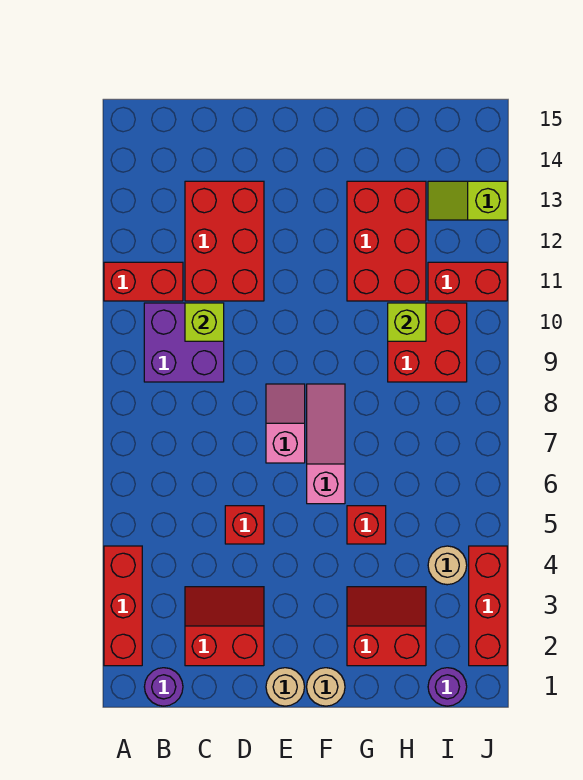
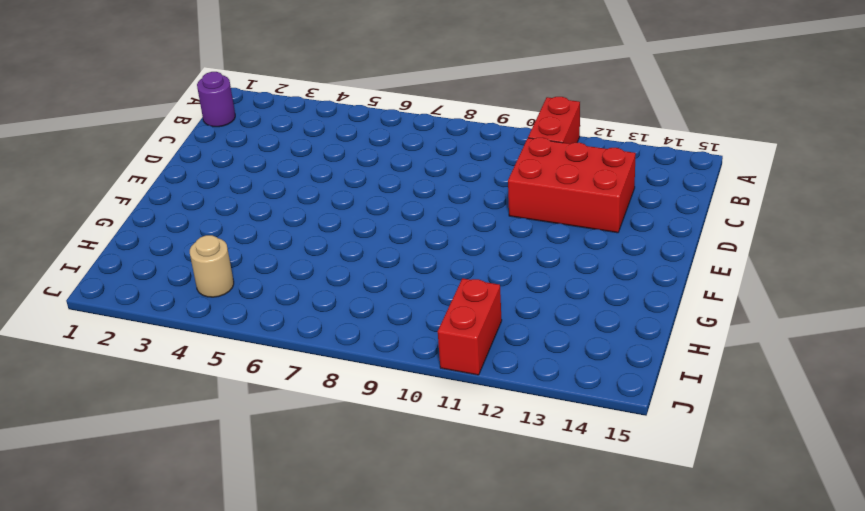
none -> red brick A2:A4 level 1
none -> purple brick B9:C10 level 1
none -> red slope C2:D3 level 1 top 2

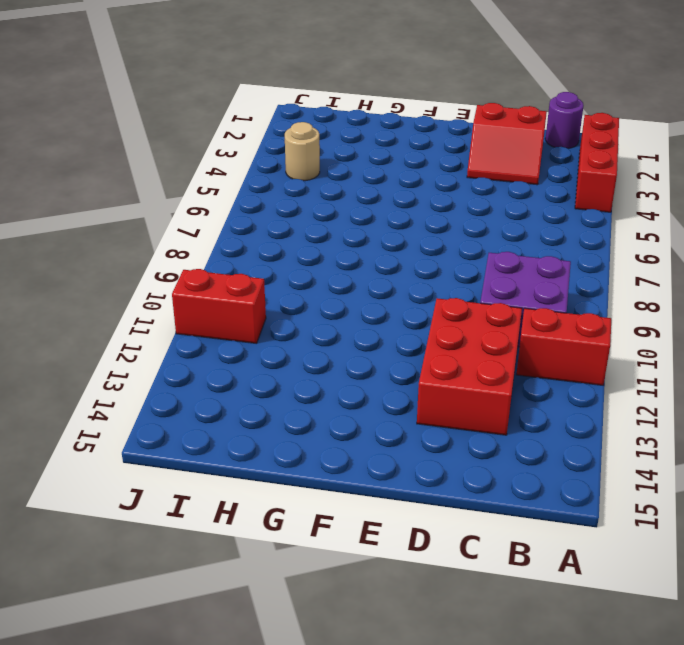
none -> red brick D5 level 1
none -> tan round brick E1 level 1
none -> pink slope E7:E8 level 1 top 7

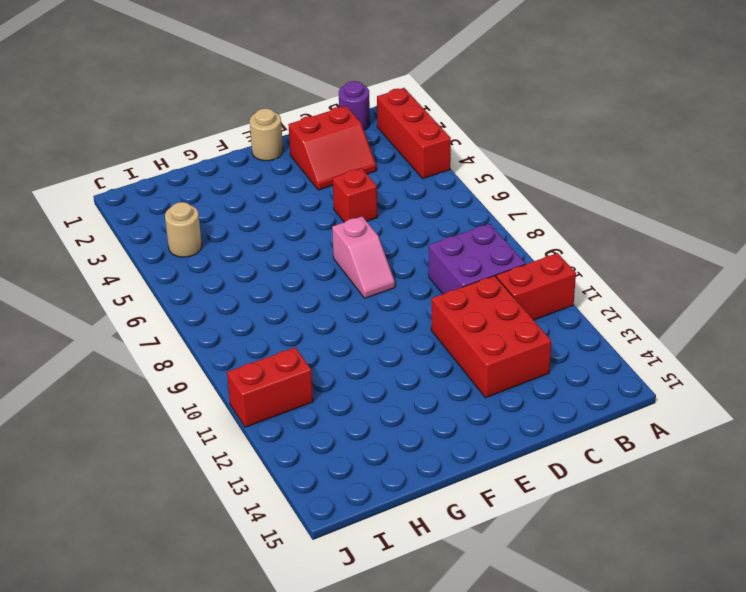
none -> tan round brick F1 level 1
none -> pink slope F6:F8 level 1 top 6
none -> red slope G2:H3 level 1 top 2

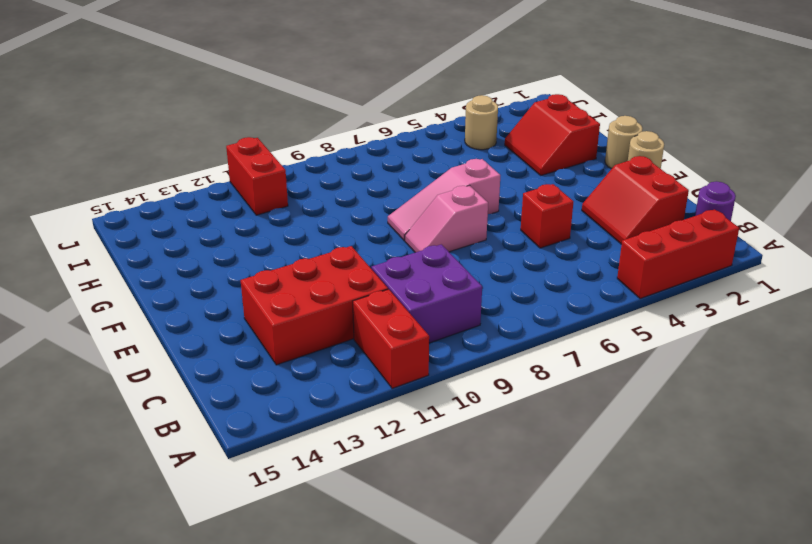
none -> red brick G5 level 1
none -> red brick G11:H13 level 1
none -> red brick H9:I10 level 1

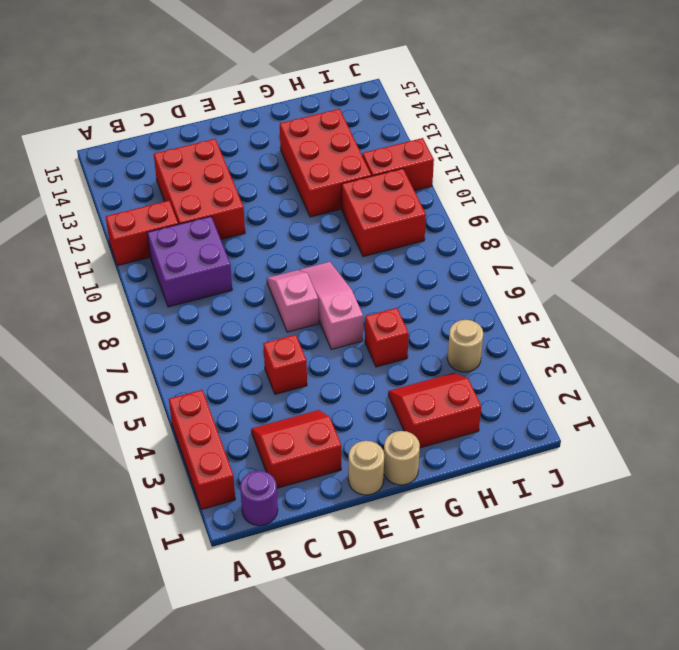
none -> purple round brick I1 level 1
none -> lime slope I13:J13 level 1 top J
none -> red brick J2:J4 level 1

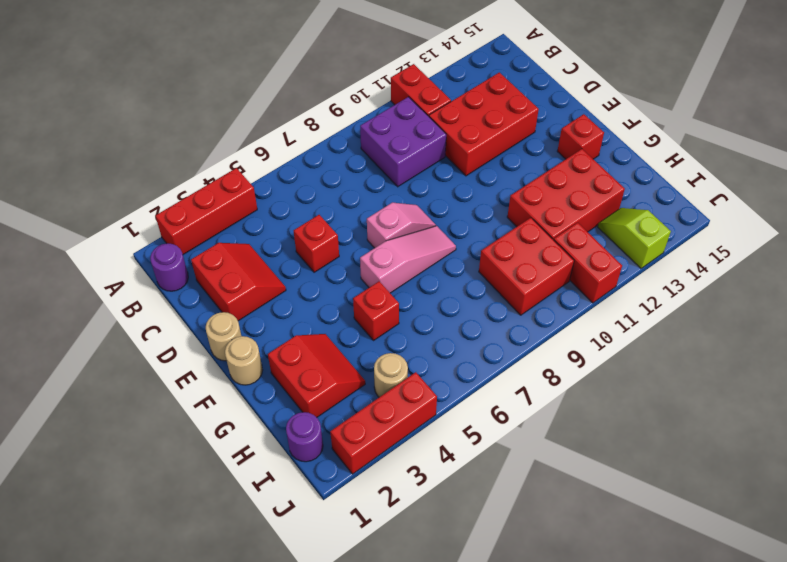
red brick F14 level 1 -> none
none -> lime brick C10 level 2
none -> lime brick H10 level 2

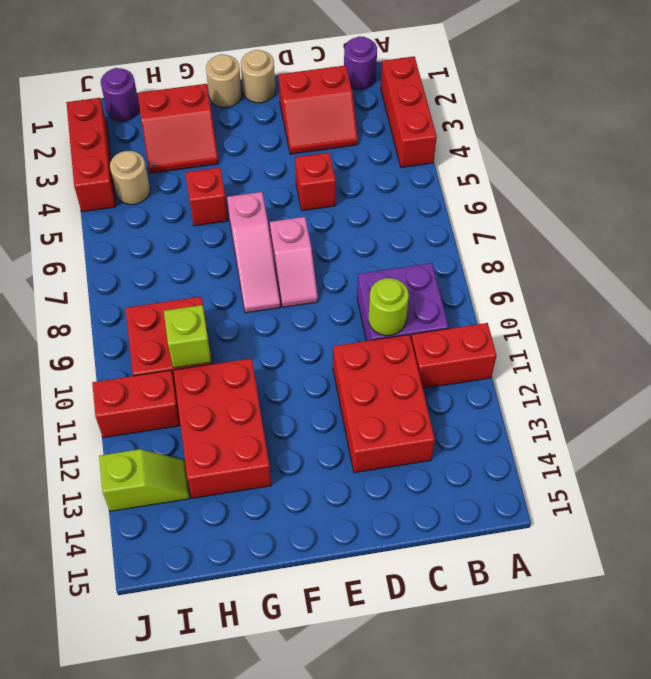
lime round brick C10 level 2 -> lime brick C10 level 2

